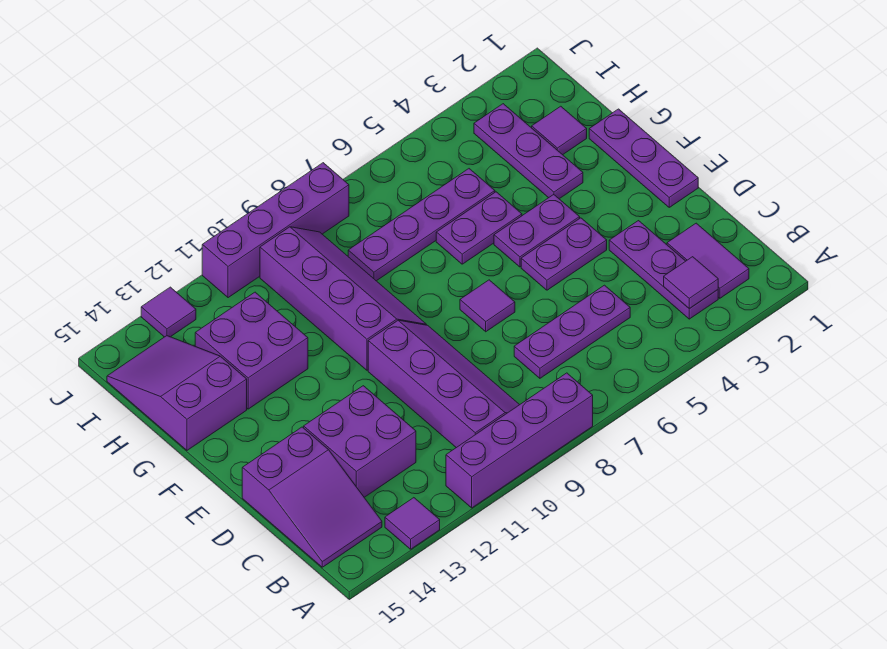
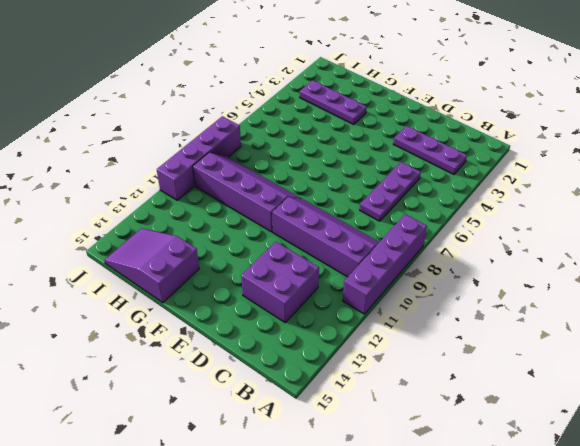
none -> purple tile A13 level 1
none -> purple tile B2:C2 level 1
none -> purple slope B14:D15 level 1 top D

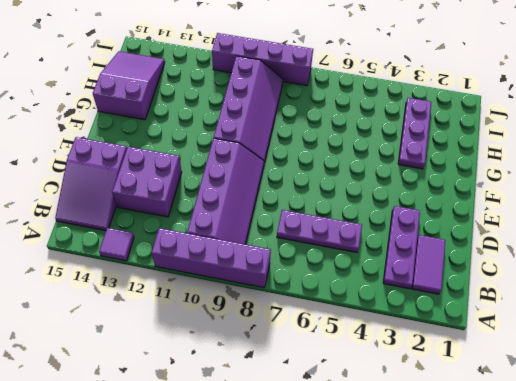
none -> purple plate E1:G1 level 1
none -> purple plate E4:E5 level 1
none -> purple tile E7 level 1

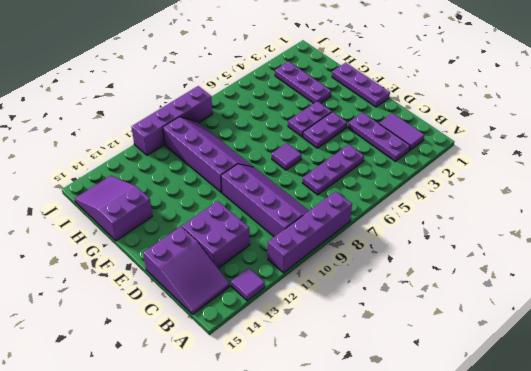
none -> purple plate G5:G6 level 1
none -> purple brick G12:H13 level 1
none -> purple tile H2 level 1

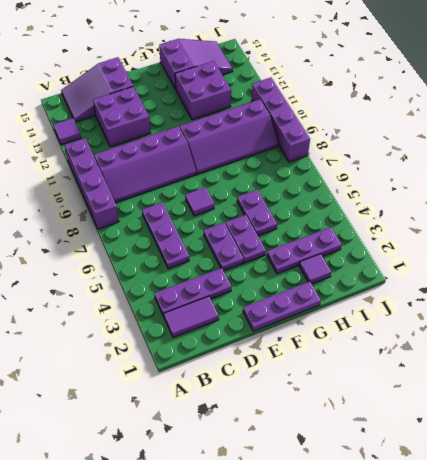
none -> purple plate H5:H8 level 1
none -> purple tile J13 level 1
none -> purple tile B3 level 2

